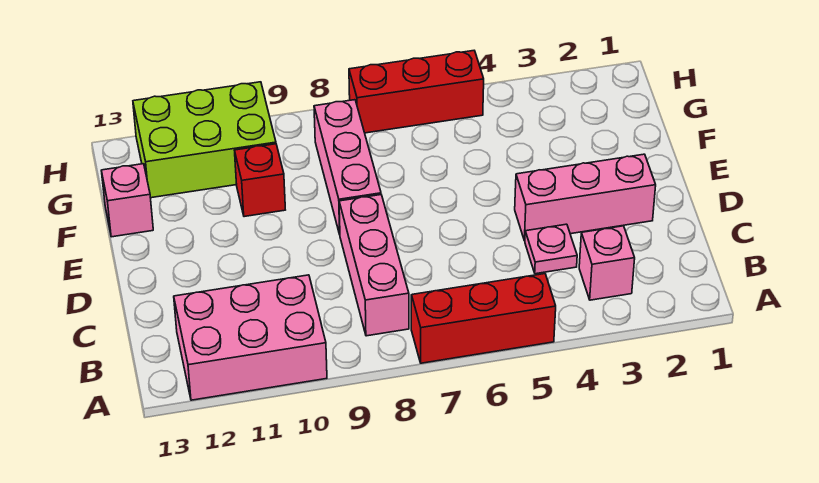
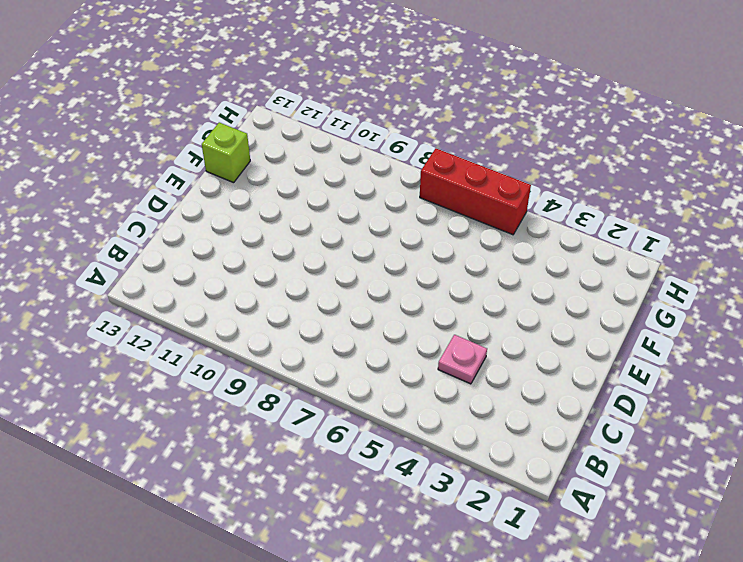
lime brick F13 level 1 -> pink brick F13 level 1
none -> red brick A5:A7 level 1
none -> pink brick A10:B12 level 1

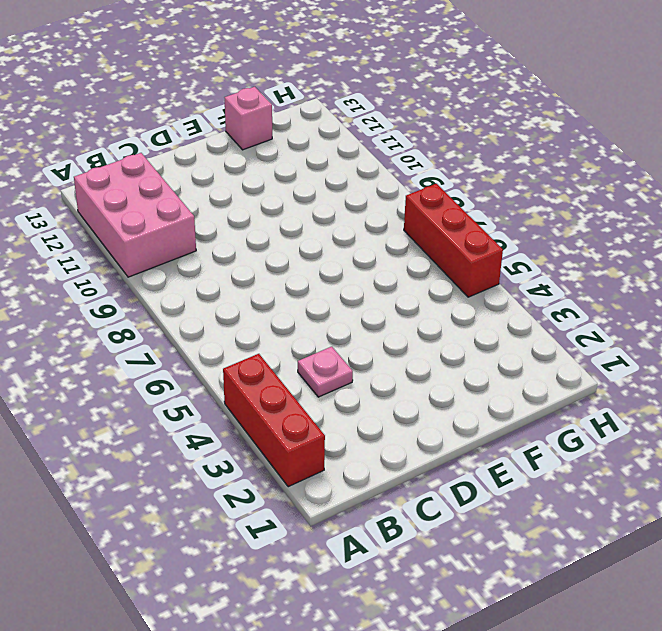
red brick A2:A4 level 1 -> red brick A5:A7 level 1
none -> pink brick B3 level 1
none -> pink brick B8:D8 level 1

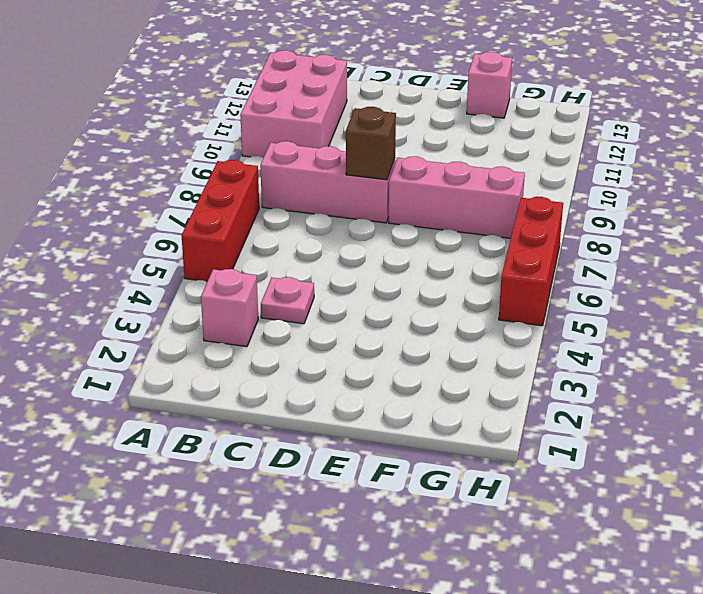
brown brick D8 level 2 -> none
none -> pink brick D2:D4 level 1
none -> red brick F10 level 1

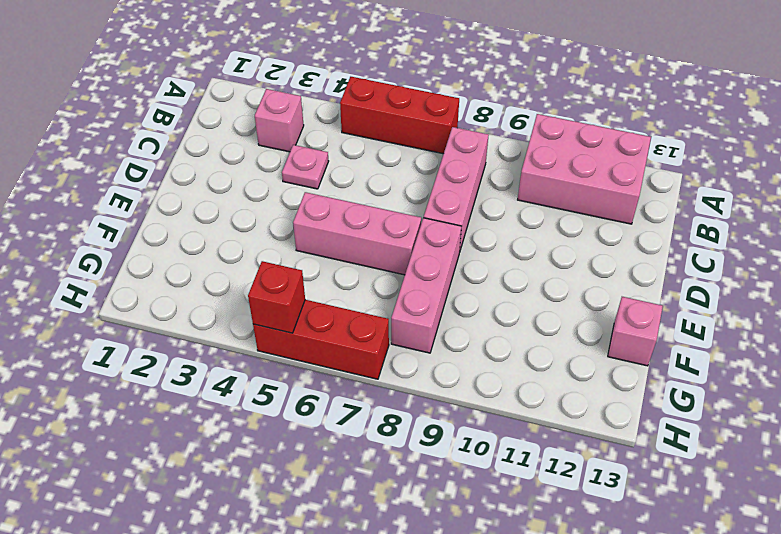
pink brick E5:E7 level 1 -> pink brick D2:D4 level 1
red brick H5 level 2 -> red brick F10 level 1
none -> lime brick G10:H12 level 1

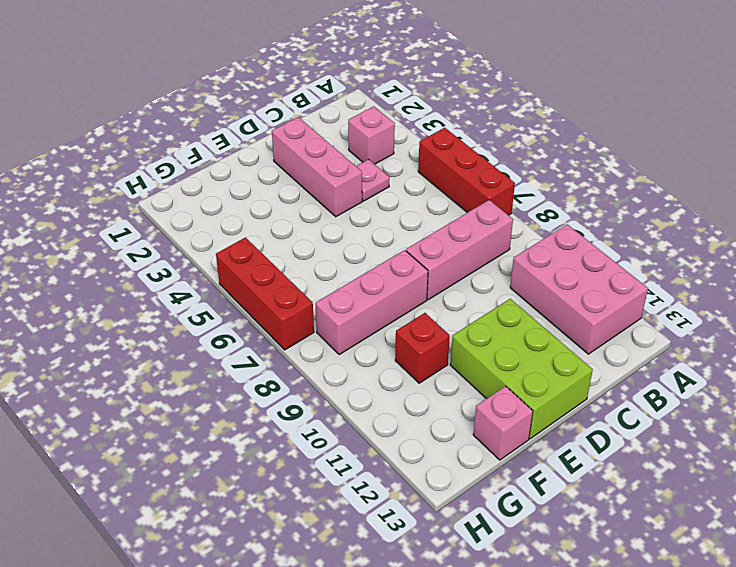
lime brick D11:E13 level 1 -> lime brick G10:H12 level 1

